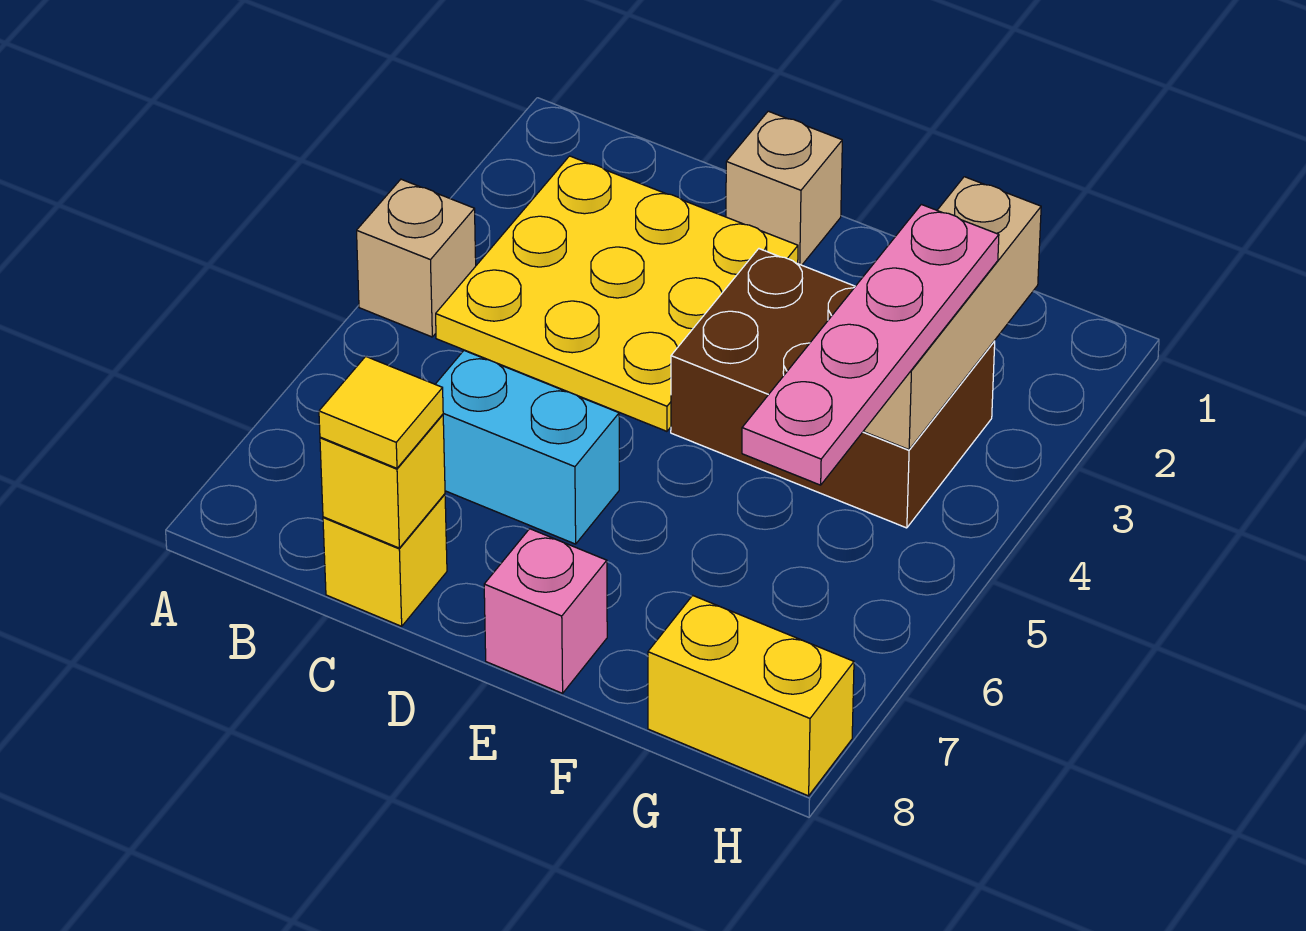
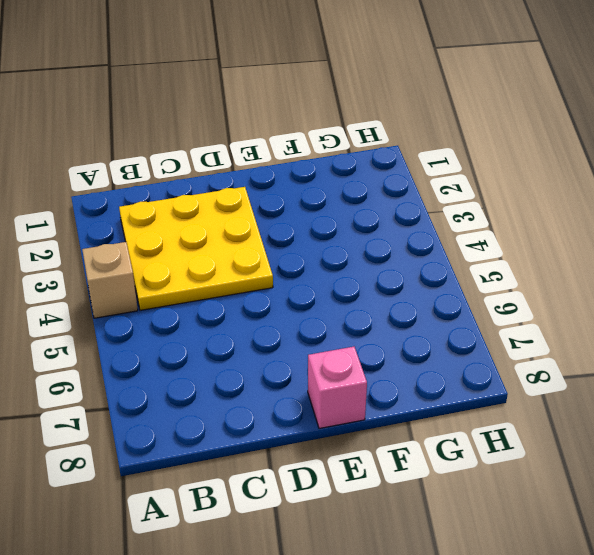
none -> cyan brick C6:D6 level 1
none -> yellow brick C8 level 1
none -> tan brick D1 level 1

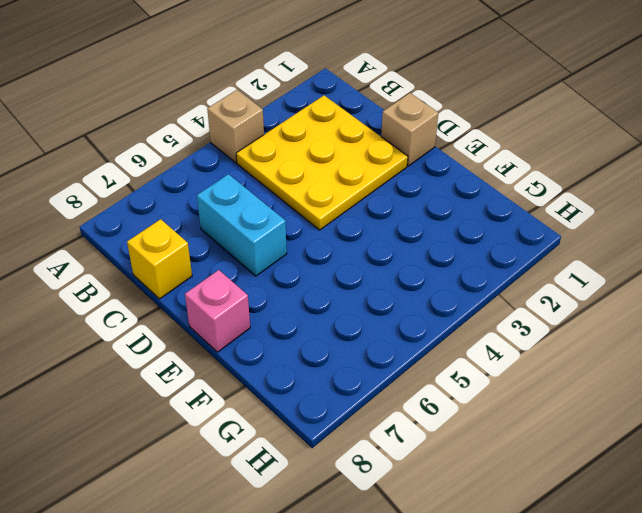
none -> brown brick E3:G4 level 1
none -> yellow brick G8:H8 level 1
none -> yellow brick C8 level 2

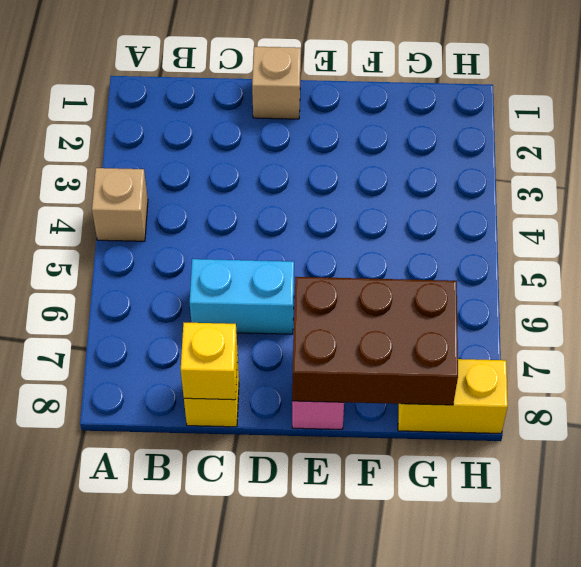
brown brick E7:G8 level 2 -> brown brick E3:G4 level 1
none -> yellow plate B2:D4 level 1
none -> tan brick G2:G4 level 2
none -> yellow tile C8 level 3

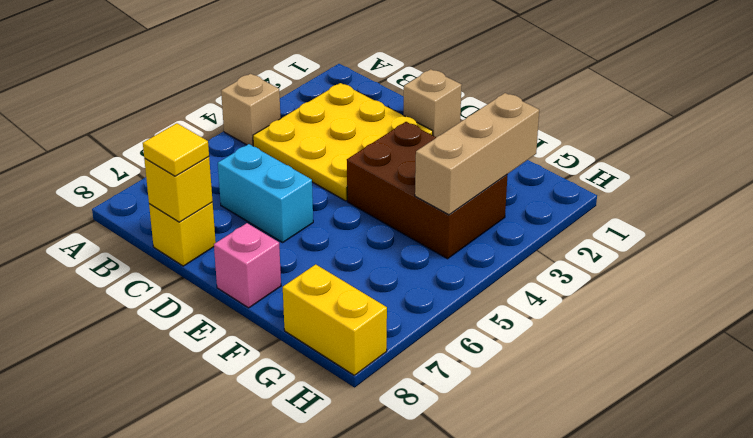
none -> pink plate G3:G6 level 3

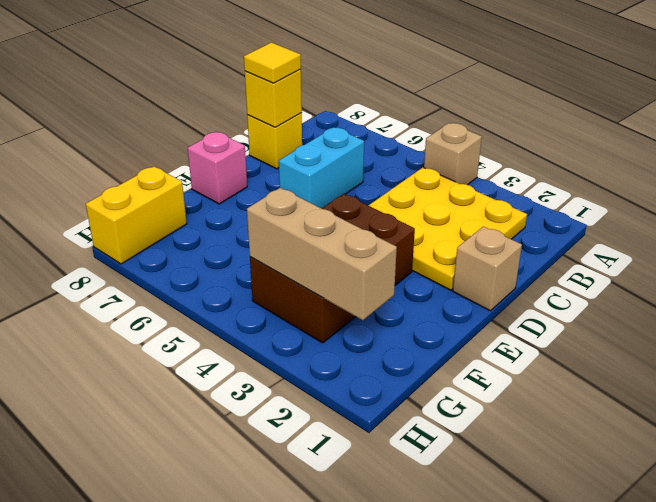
none -> pink plate G3:G6 level 3

